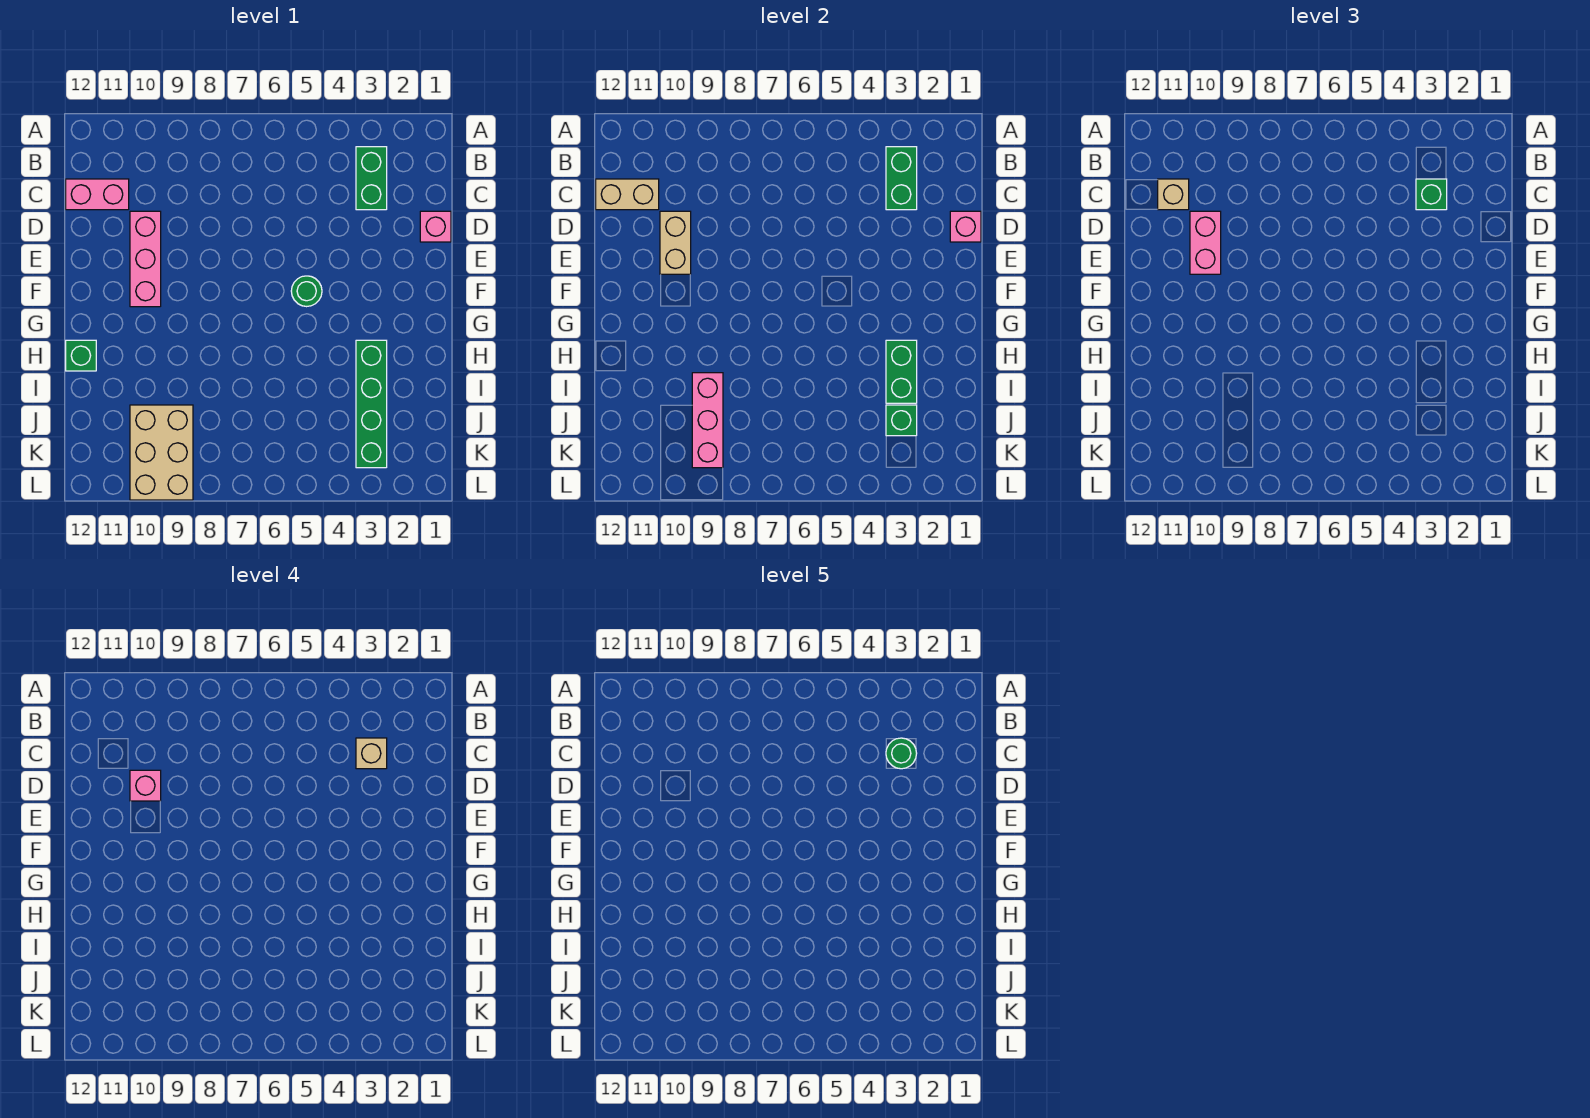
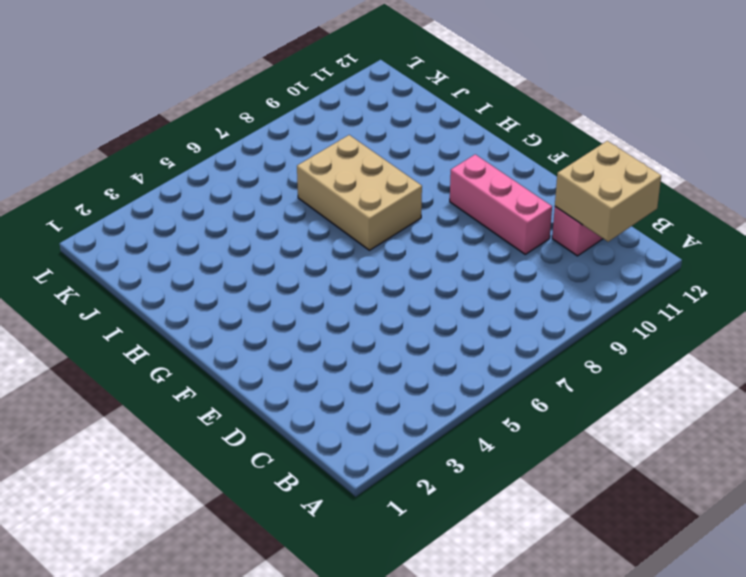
tan brick B11:C12 level 2 -> tan brick C11:C12 level 2
tan brick G7:I8 level 1 -> tan brick J9:L10 level 1
none -> green brick B3:C3 level 1
none -> pink brick D1 level 1
none -> green round brick F5 level 1

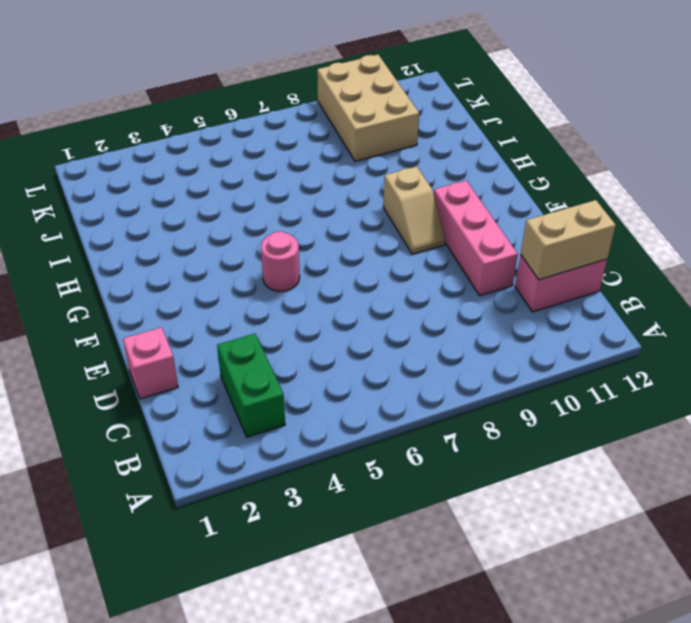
pink round brick F5 level 1 -> green round brick F5 level 1
tan slope F9:G9 level 1 top G -> none
none -> green brick H3:K3 level 1
none -> green brick H12 level 1
none -> green brick B3:C3 level 2

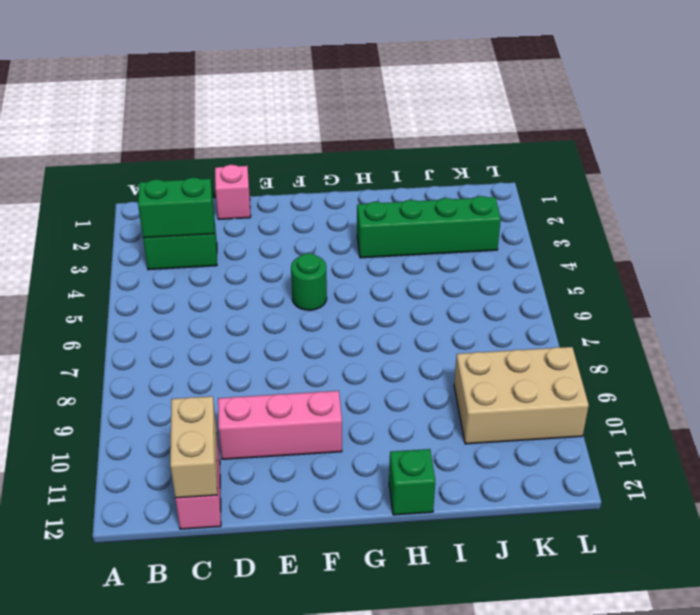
none -> pink brick D1 level 2
none -> tan brick D10:E10 level 2
none -> green brick H3:I3 level 2

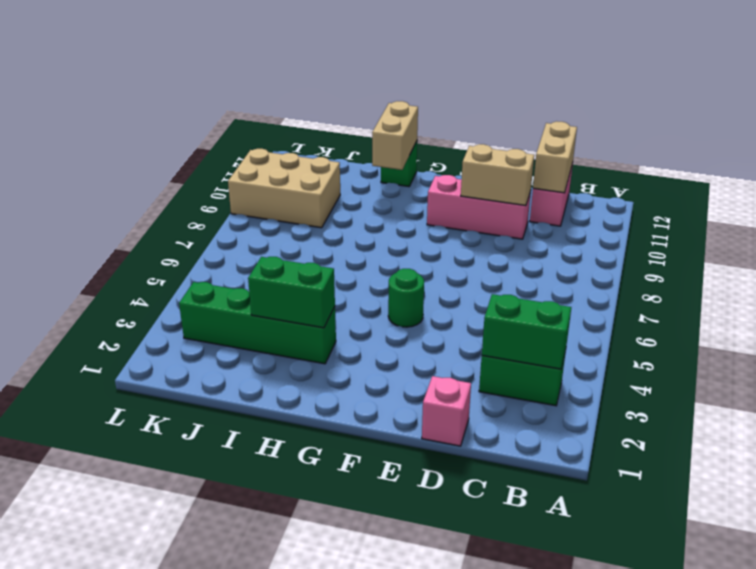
tan brick H11:H12 level 2 -> none
none -> pink brick D1 level 2
none -> pink brick I9:K9 level 2
none -> green brick J3 level 2

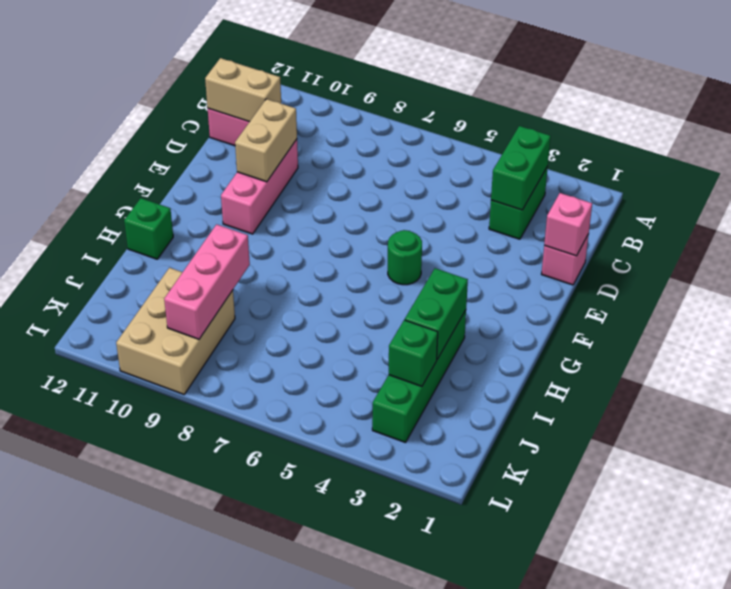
none -> green brick C3 level 3
none -> tan brick C11 level 3
none -> pink brick D10:E10 level 3

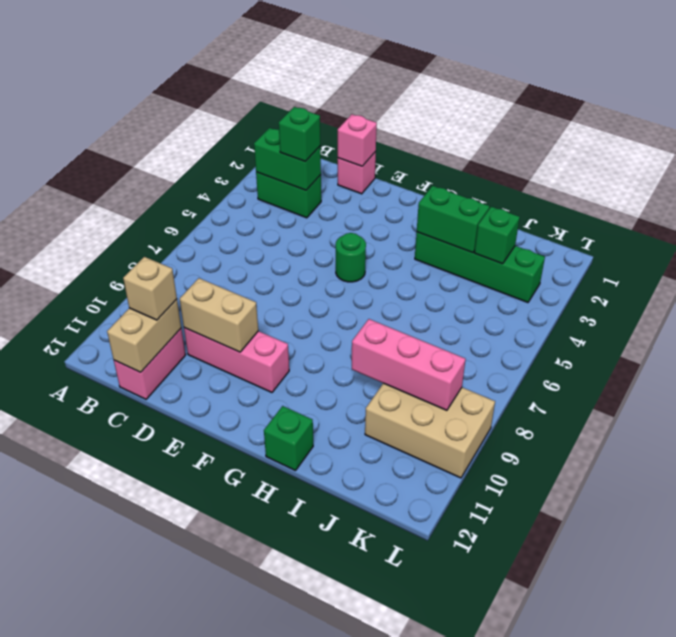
none -> pink brick D10:E10 level 3
none -> tan brick C3 level 4
none -> pink brick D10 level 4

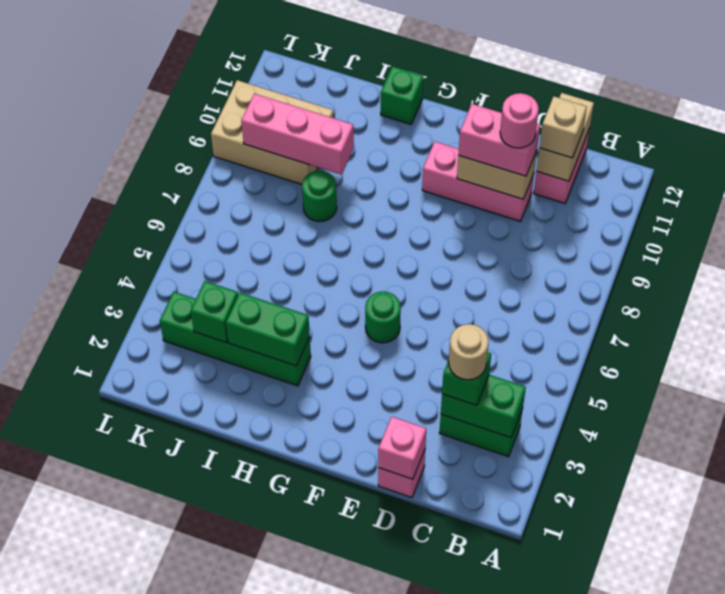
tan round brick C3 level 4 -> tan brick C3 level 4
pink round brick D10 level 4 -> pink brick D10 level 4
green round brick I8 level 1 -> green round brick C3 level 5

